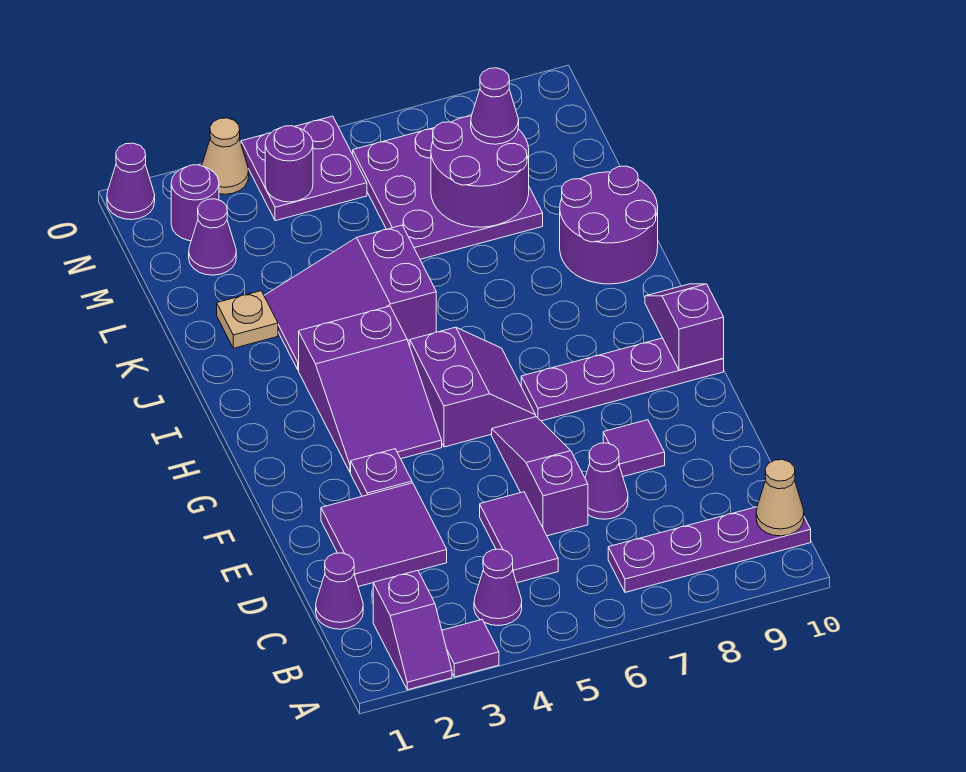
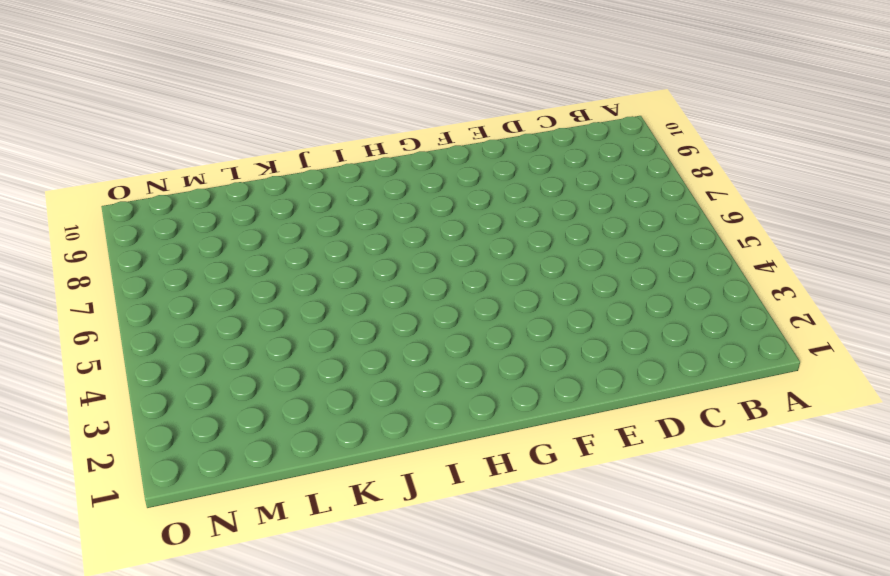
none -> purple slope A2:B2 level 1 top B
none -> purple tile A3 level 1
none -> purple cone B4 level 1

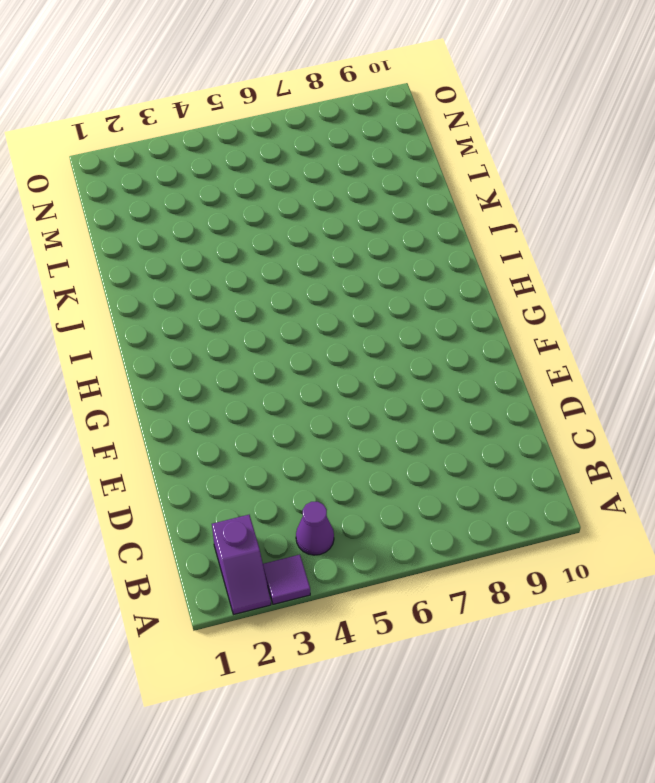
none -> purple plate B7:B10 level 1
none -> purple cone C1 level 1
none -> purple tile C5:D5 level 1

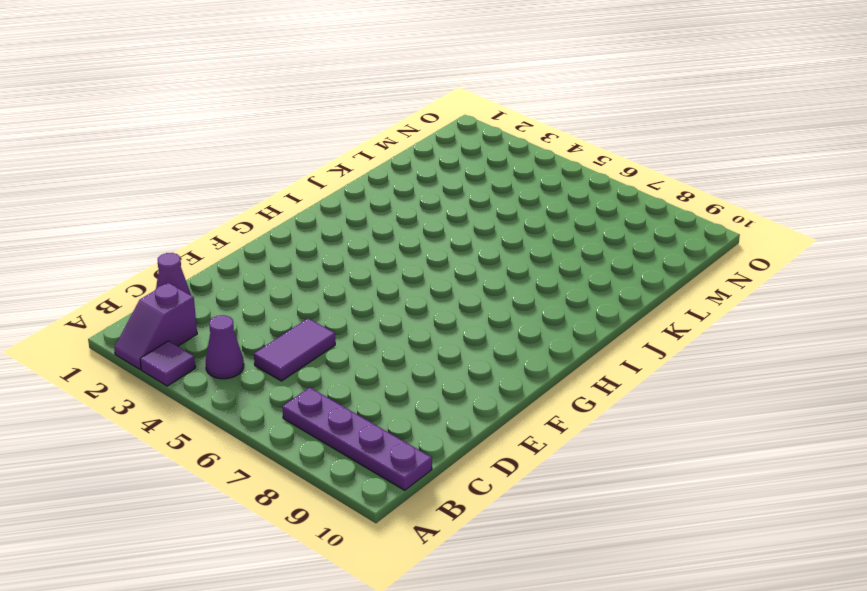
none -> purple tile D2:E3 level 1
none -> purple slope D6:F6 level 1 top D
none -> purple cone D7 level 1

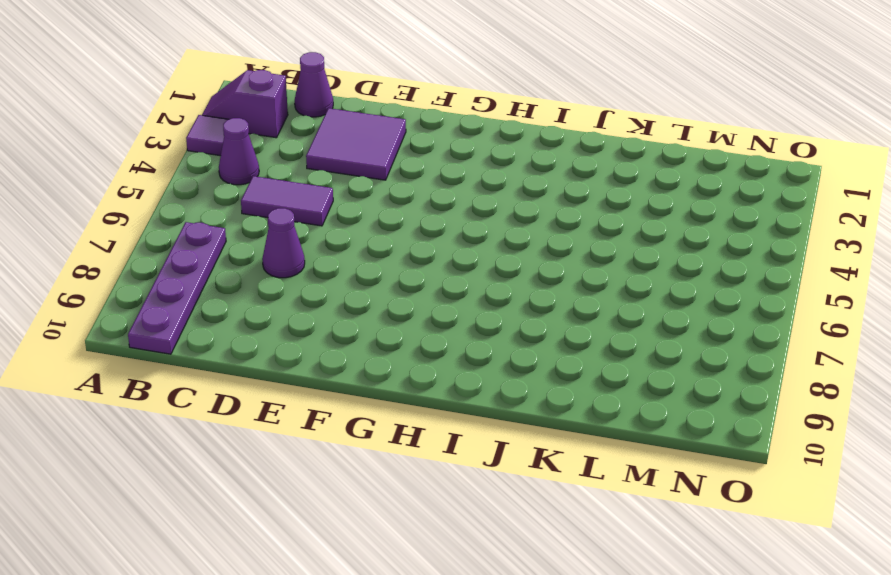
none -> purple slope D6:F6 level 1 top D
none -> purple tile E8 level 1
none -> purple plate F3 level 1

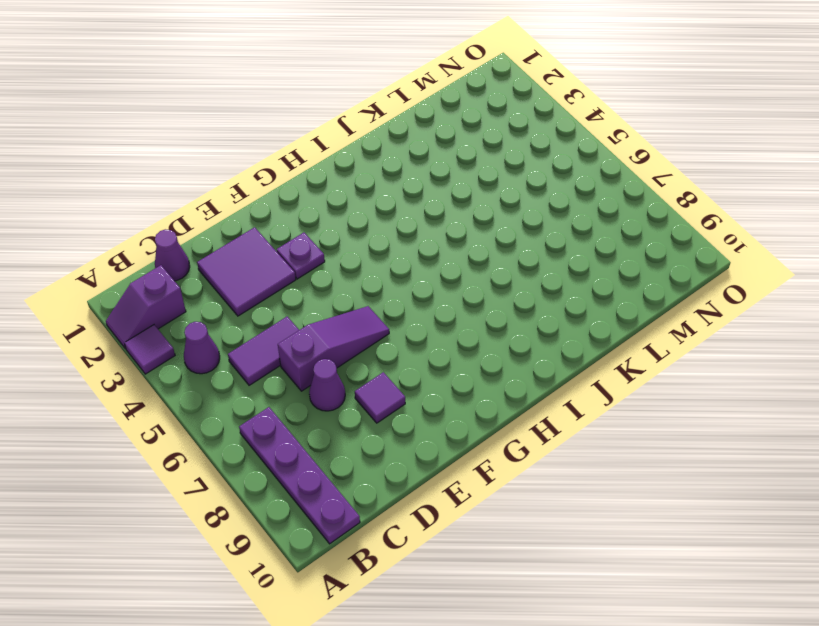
none -> purple slope G3:I4 level 1 top I
none -> purple slope G5:H6 level 1 top 5
none -> purple plate G7:G10 level 1

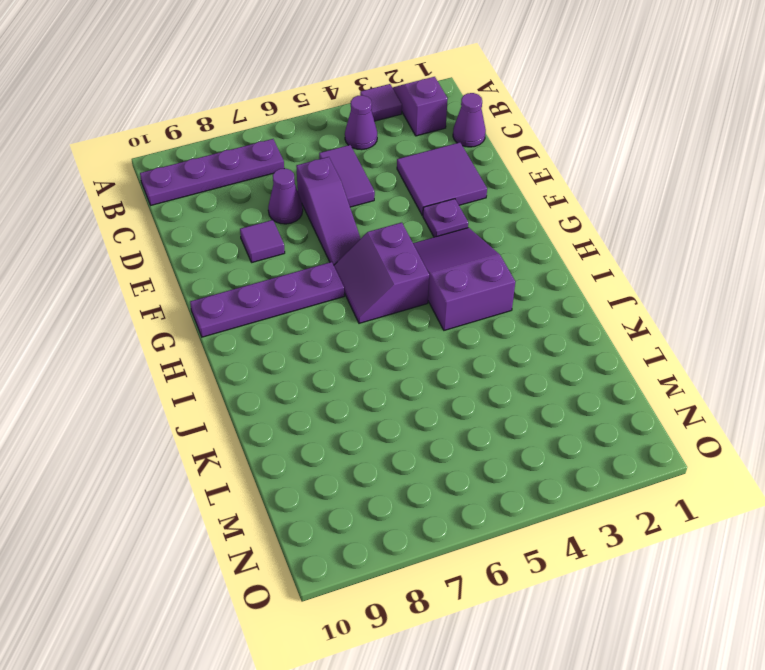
none -> purple slope J3:K5 level 1 top 5
none -> purple round brick J9:K10 level 1
none -> tan plate K2 level 1

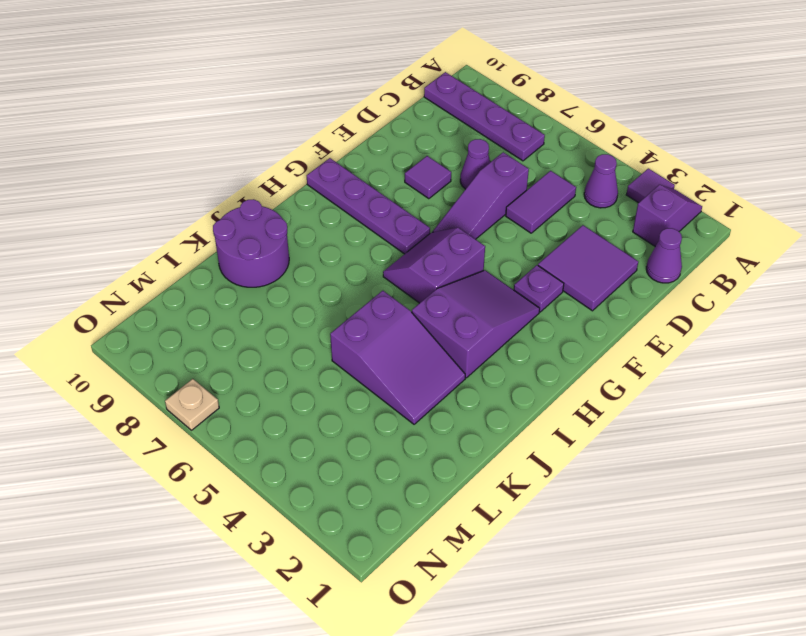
tan plate O7 level 1 -> tan plate K2 level 1
none -> purple plate L6:N8 level 1
none -> purple cone M2 level 1
none -> purple round brick N2 level 1

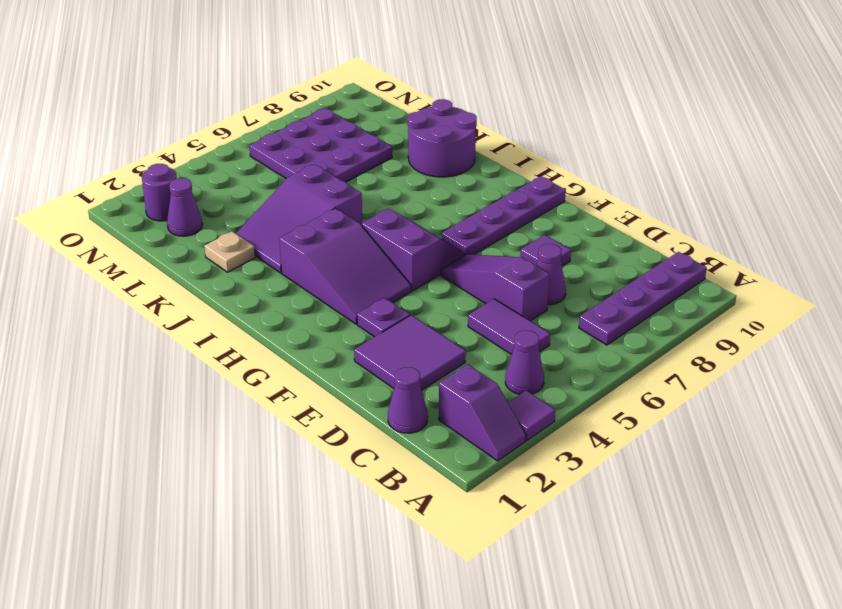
none -> purple plate N4:O5 level 1
none -> purple cone O1 level 1
none -> tan cone O3 level 1

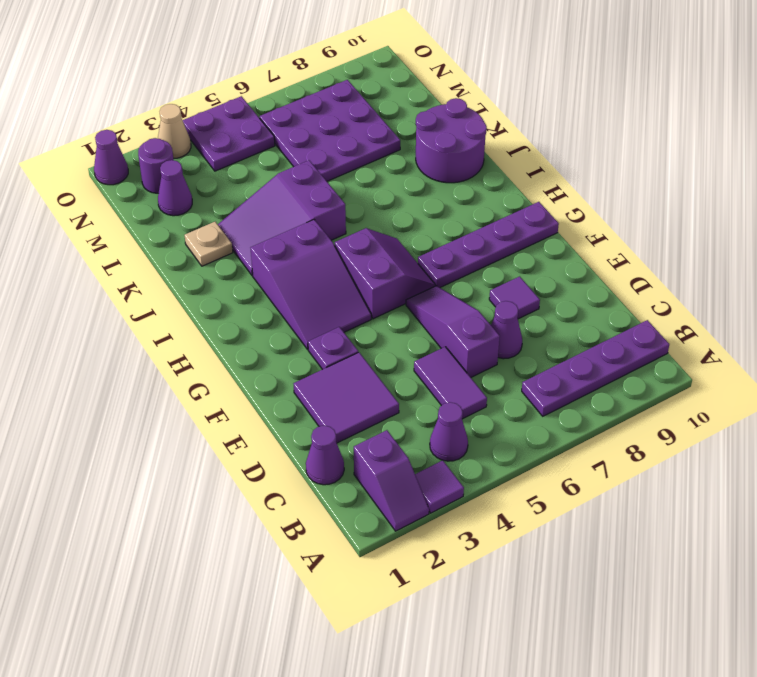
none -> tan cone B10 level 2
none -> purple slope G10:H10 level 2 top G
none -> purple round brick L7:M8 level 2

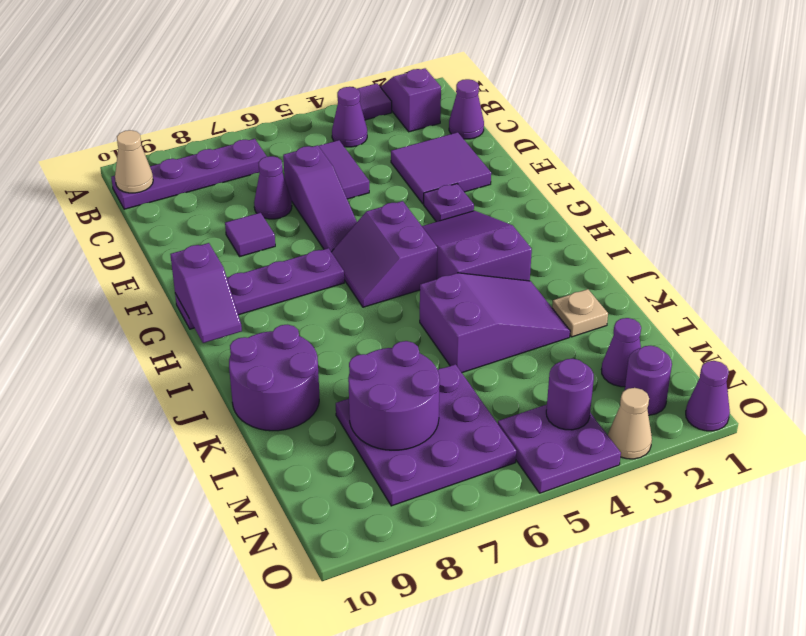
none -> purple cone M8 level 3

